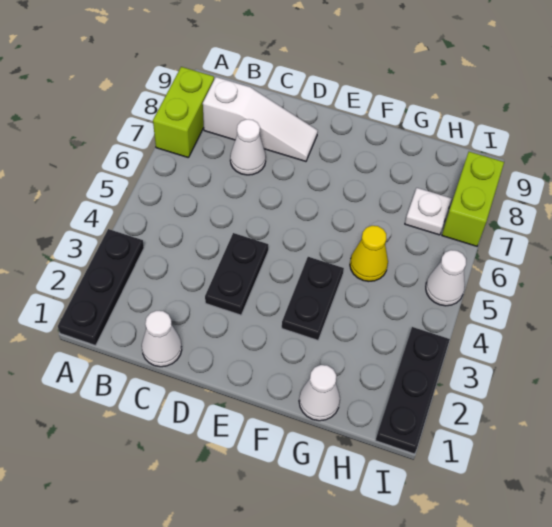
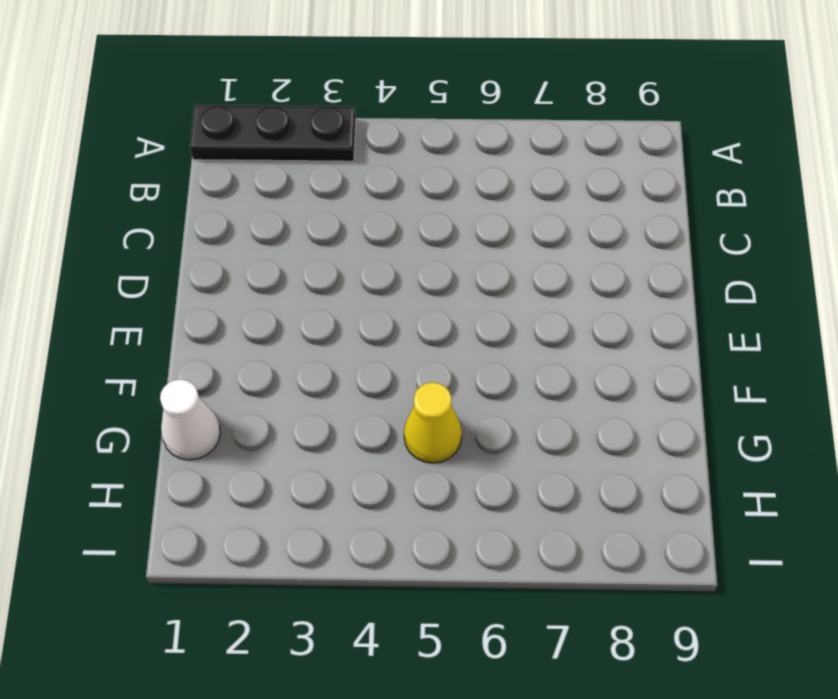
none -> lime brick A7:A8 level 1
none -> white slope B8:D8 level 1 top B
none -> white cone C1 level 1

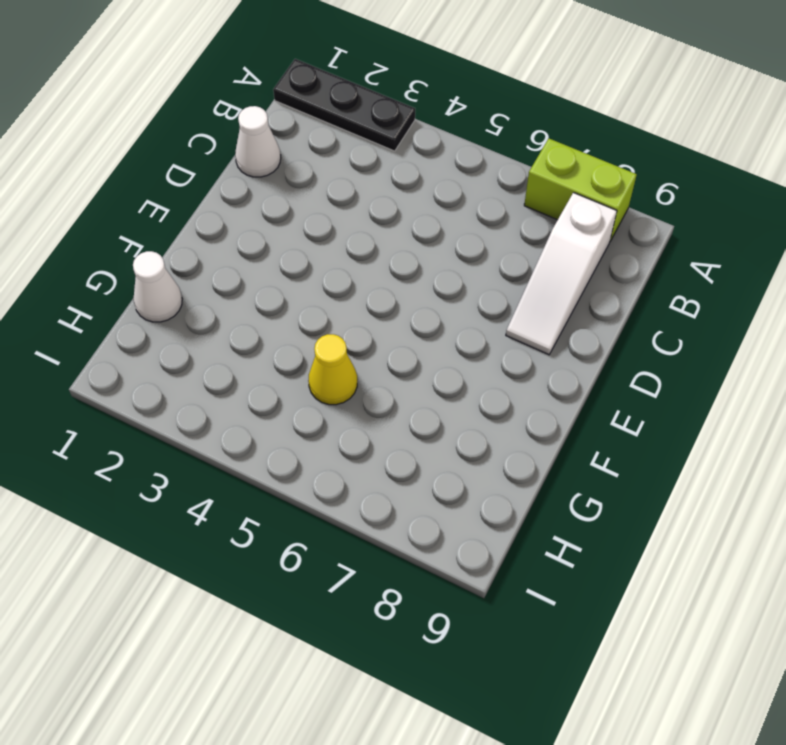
none -> white cone C7 level 1
none -> black plate D3:D4 level 1
none -> black plate F3:F4 level 1

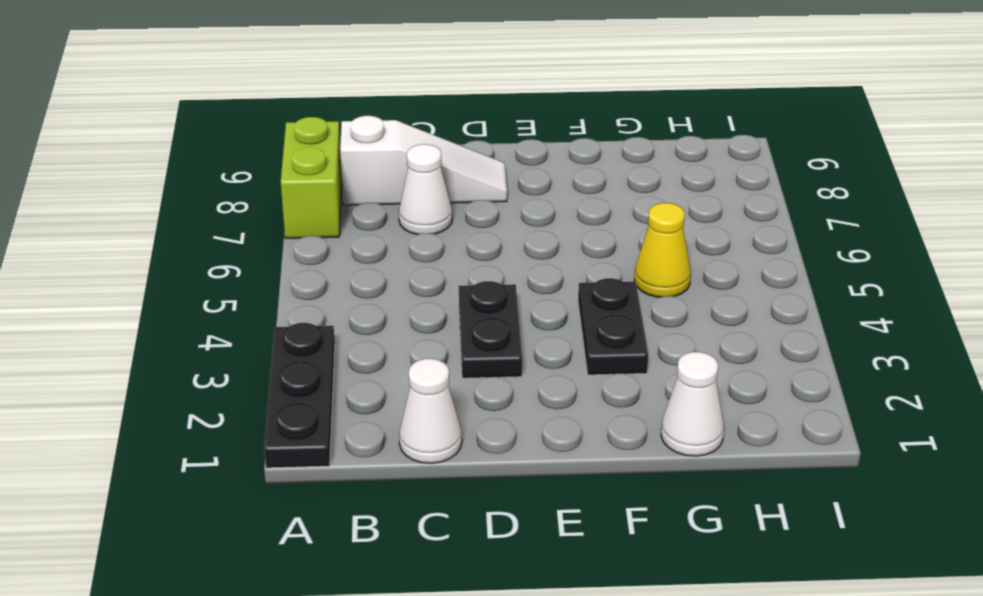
none -> white plate H7 level 1
none -> black plate I1:I3 level 1
none -> white cone I5 level 1

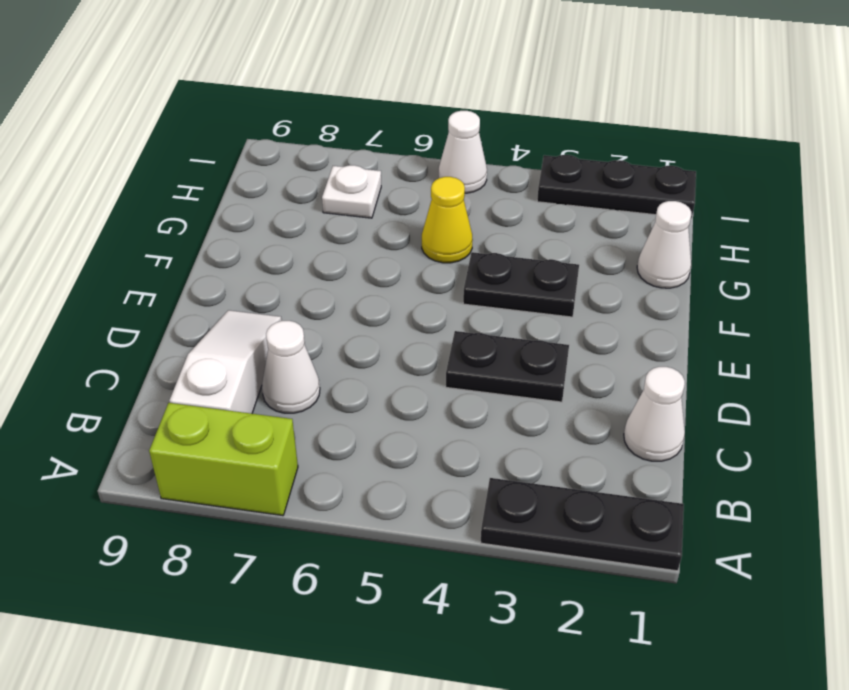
none -> lime brick I7:I8 level 1

